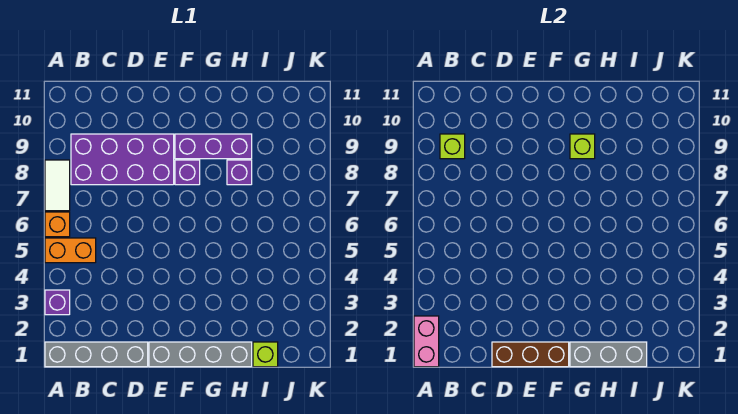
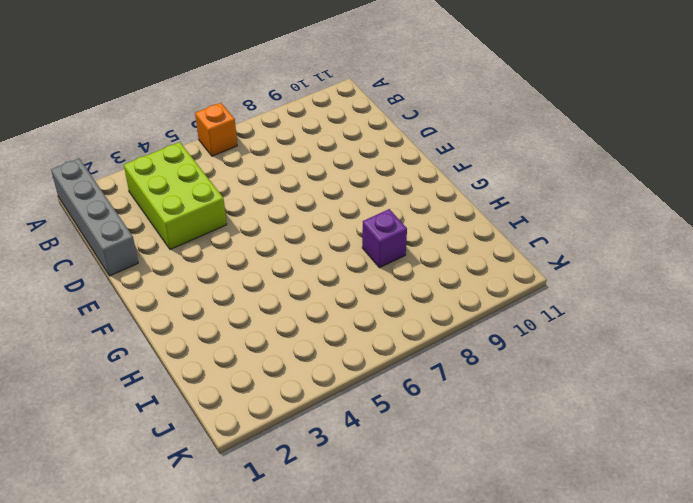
lime brick B3:D4 level 1 -> none
none -> purple brick A3 level 1
none -> orange brick A5:B5 level 1
none -> white tile A7:A8 level 1

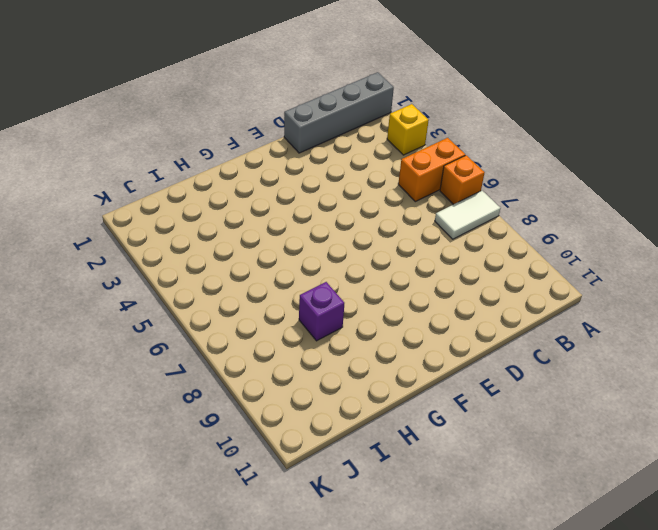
yellow brick A3 level 1 -> purple brick A3 level 1
white tile A7:B7 level 1 -> white tile A7:A8 level 1
none -> purple brick B8:E9 level 1
none -> grey brick E1:H1 level 1
none -> purple brick F8 level 1

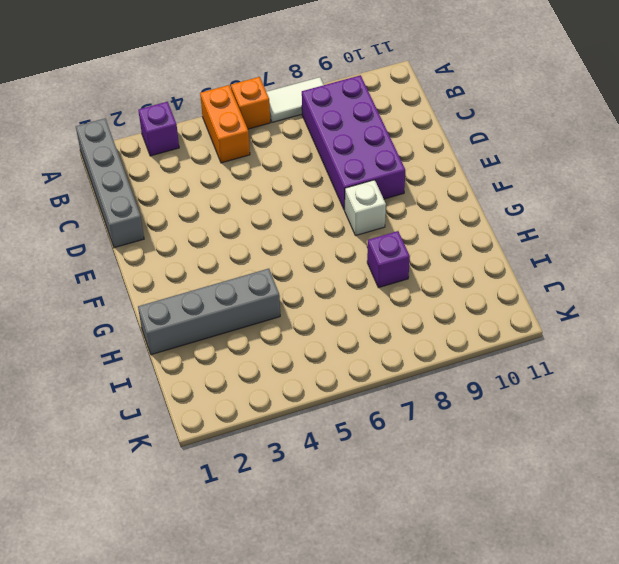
white brick F8 level 1 -> purple brick F8 level 1
grey brick H1:H4 level 1 -> grey brick E1:H1 level 1
none -> purple brick F9:H9 level 1
none -> lime brick I1 level 1
none -> pink brick A1:A2 level 2

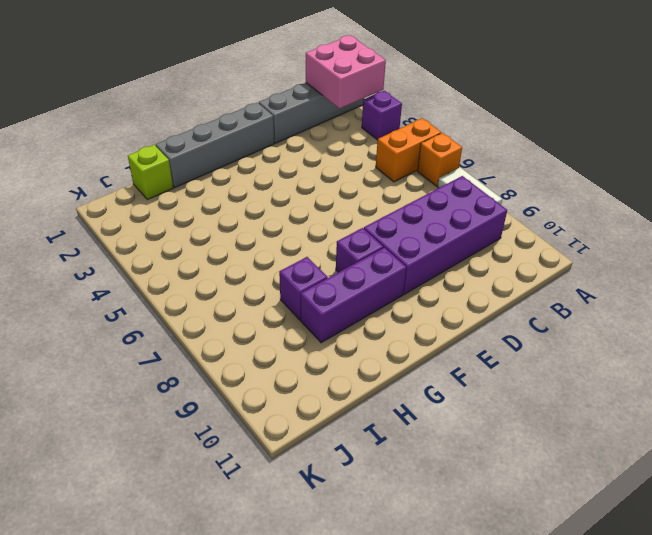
pink brick A1:B2 level 2 -> pink brick A1:A2 level 2
none -> lime brick B9 level 2
none -> brown brick D1:F1 level 2
none -> grey brick G1:I1 level 2

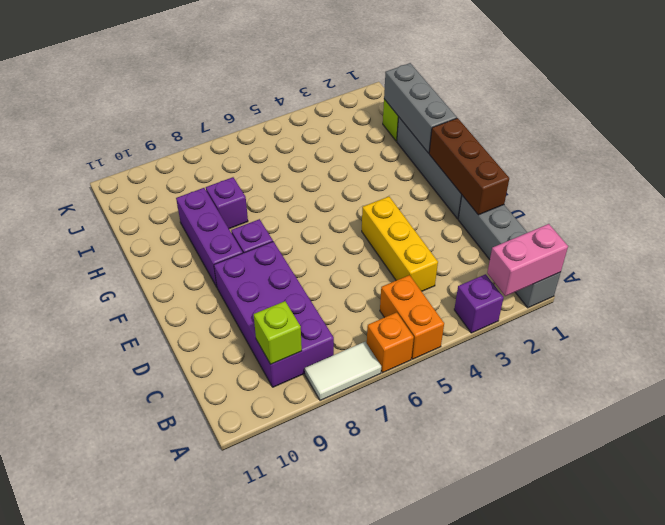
yellow brick C4:E4 level 1 -> none
none -> lime brick G9 level 2

